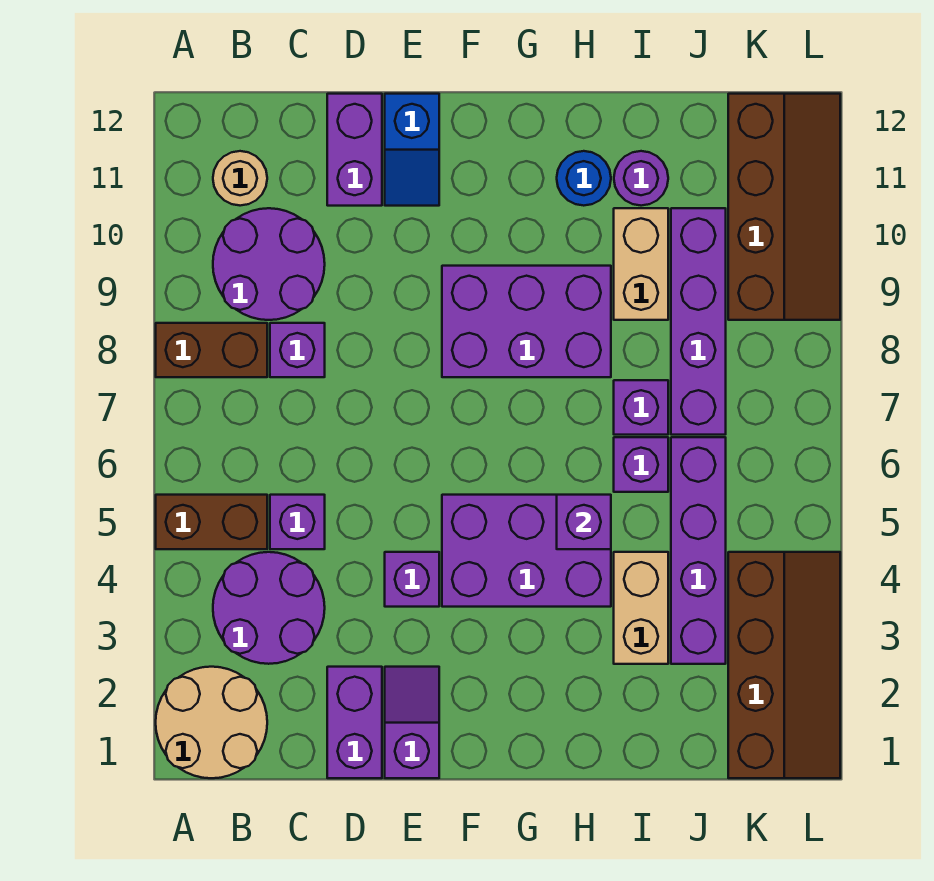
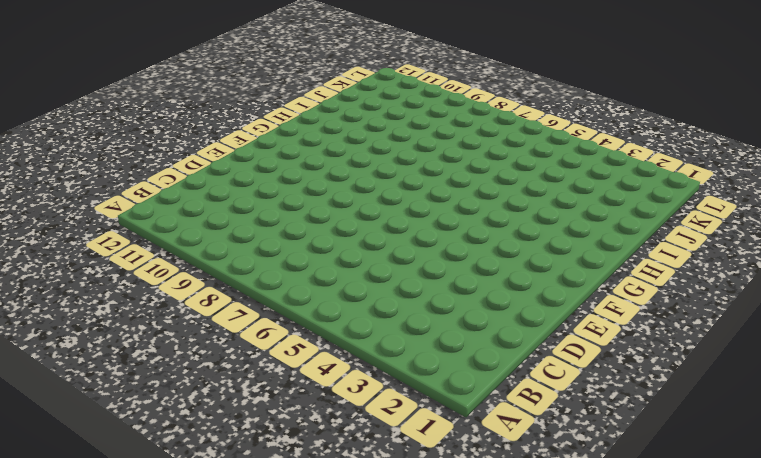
none -> tan round brick A1:B2 level 1
none -> brown brick A5:B5 level 1
none -> brown brick A8:B8 level 1

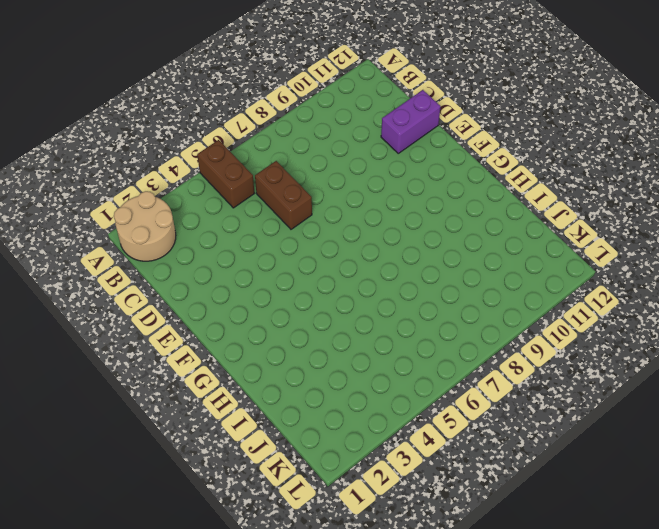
brown brick C6:D6 level 1 -> brown brick A8:B8 level 1
none -> purple round brick B3:C4 level 1
none -> purple round brick B9:C10 level 1
none -> tan round brick B11 level 1

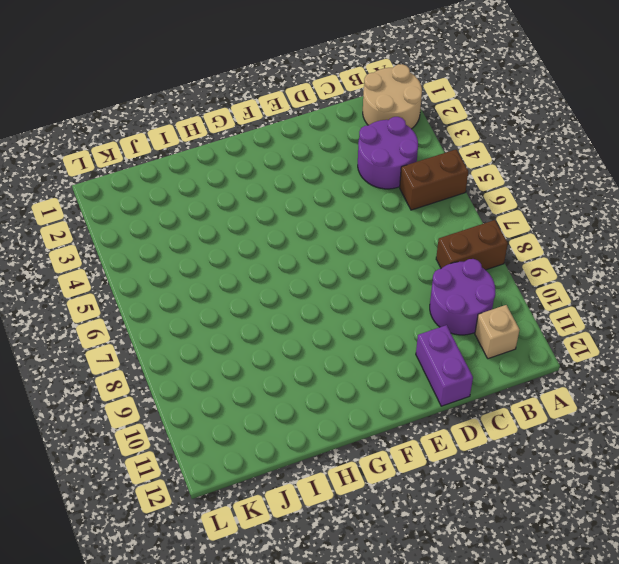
tan brick B11 level 1 -> tan round brick B11 level 1
none -> purple brick C5 level 1
none -> purple brick C8 level 1
none -> purple brick D1:D2 level 1

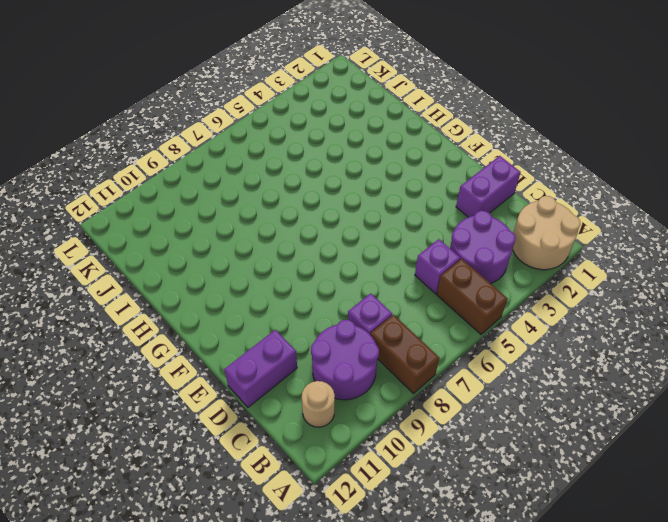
none -> purple slope E1:E2 level 1 top 1
none -> purple brick E4 level 1
none -> blue slope E11:E12 level 1 top 12

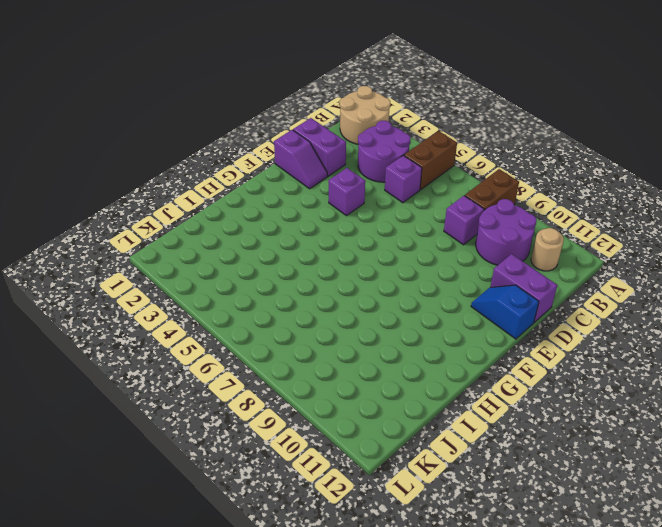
none -> purple brick F4:H5 level 1
none -> purple brick F8:H9 level 1
none -> blue round brick H11 level 1

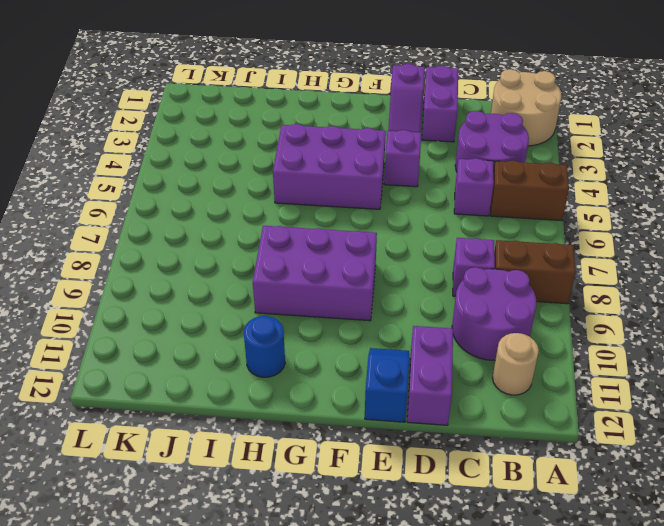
none -> tan brick I3:I4 level 1
none -> purple brick I6 level 1
none -> purple brick I7 level 1

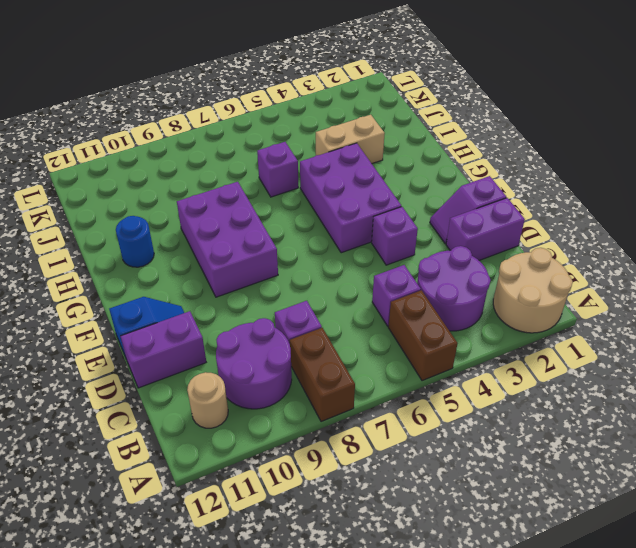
none -> purple brick I7 level 1
none -> tan brick I9:I10 level 1
none -> purple round brick I11 level 1

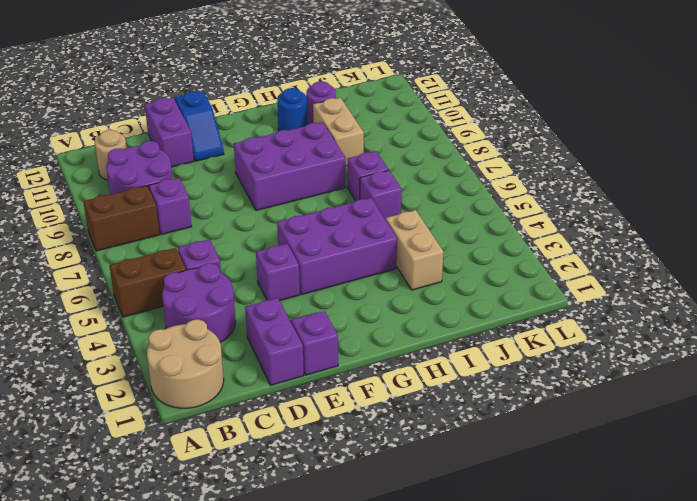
none -> purple brick J3:J6 level 1
none -> purple brick J7:J10 level 1
none -> brown slope K1:L4 level 1 top K

